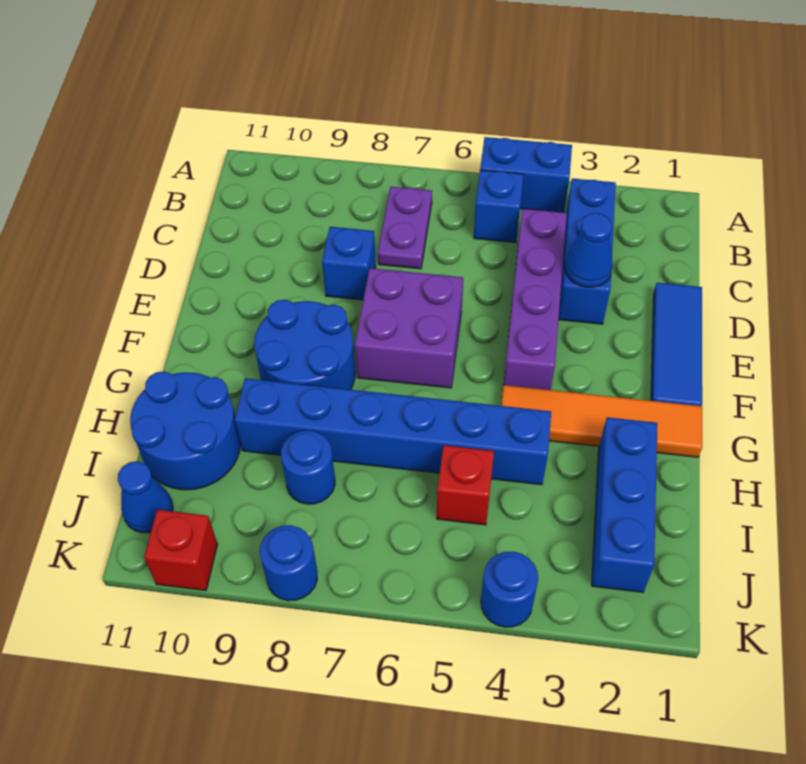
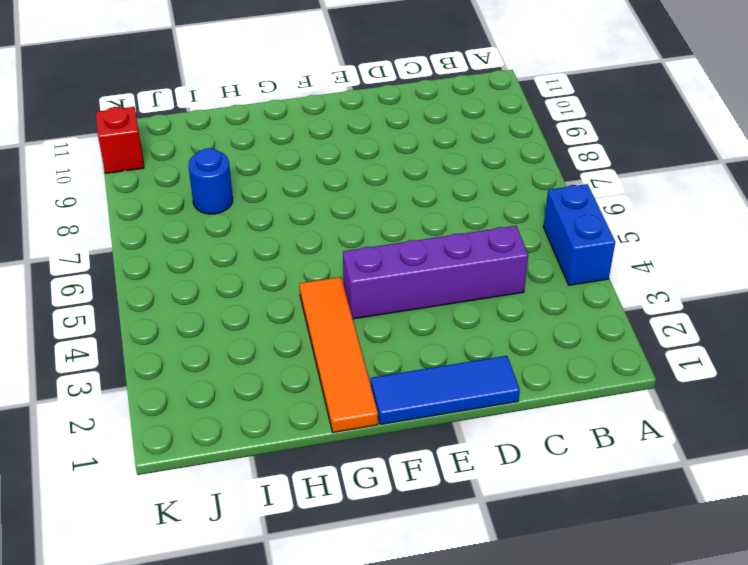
none -> blue brick B3:D3 level 1
none -> blue brick B5 level 1
none -> purple plate B7:C7 level 1

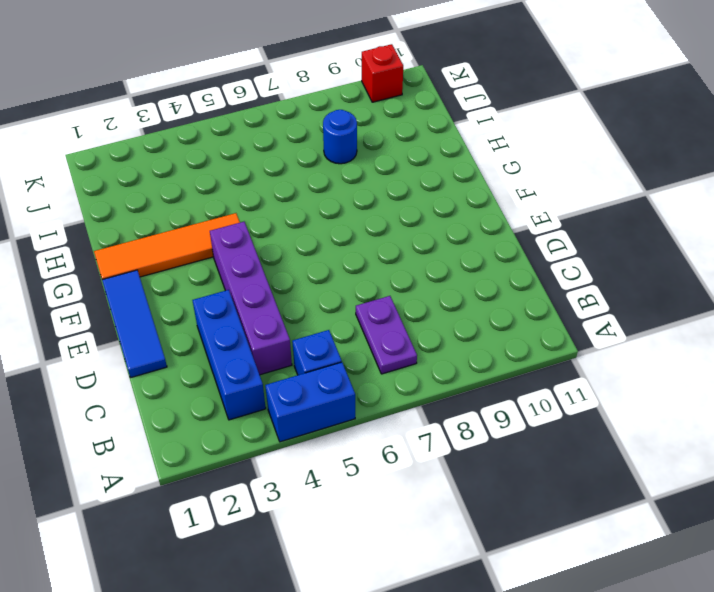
none -> blue brick D8 level 1
none -> purple brick E6:F7 level 1
none -> blue round brick F8:G9 level 1

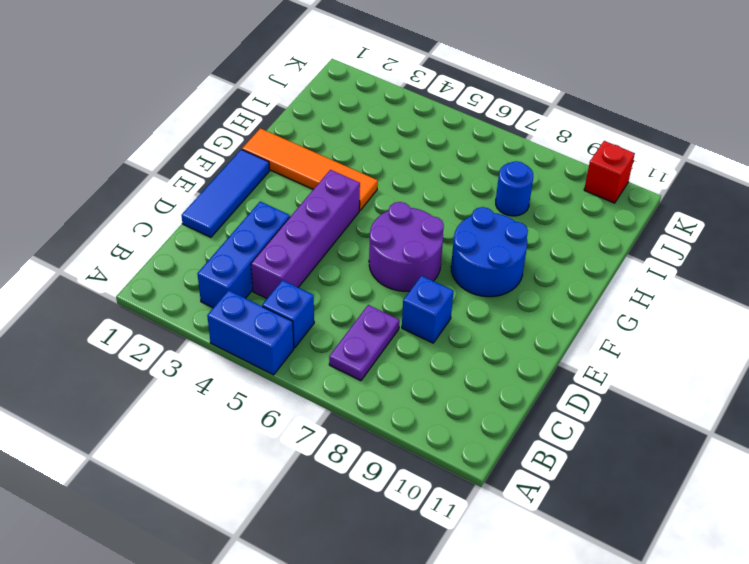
purple round brick E6:F7 level 1 -> purple brick E6:F7 level 1
none -> blue brick H2:J2 level 1
none -> blue brick H4:H9 level 1
none -> blue round brick H10:I11 level 1

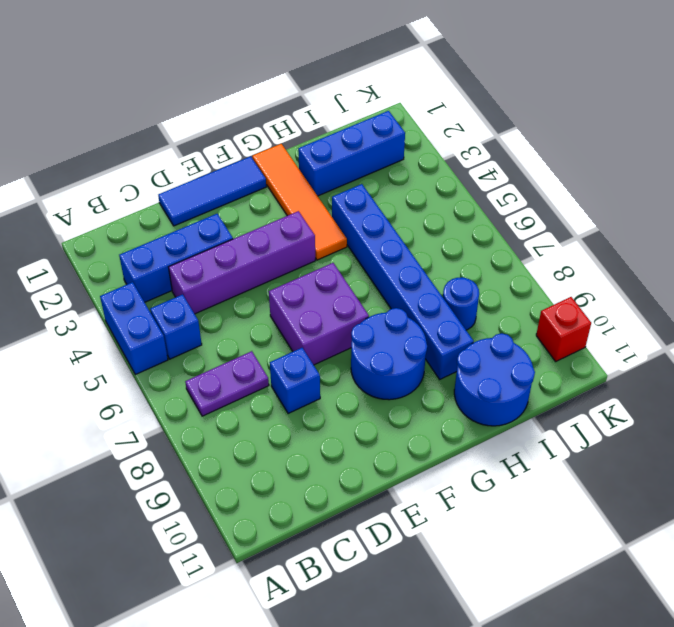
none -> red brick I5 level 1
none -> blue cone J11 level 1
none -> blue round brick K4 level 1

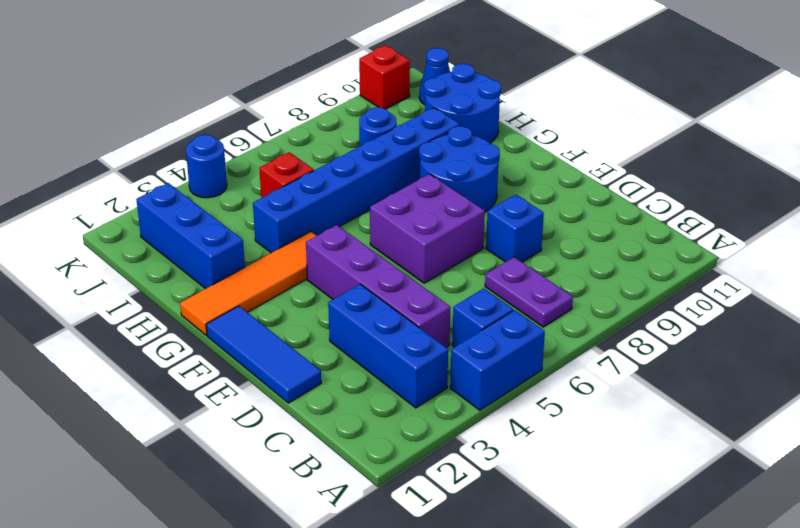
none -> blue round brick K8 level 1
none -> blue cone D3 level 2

